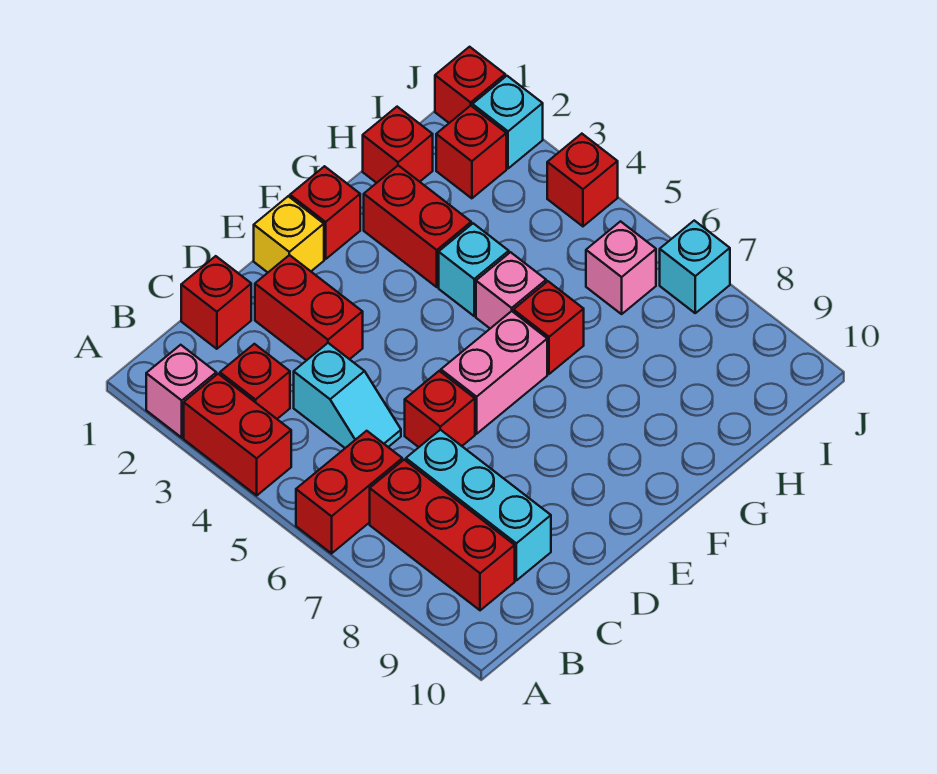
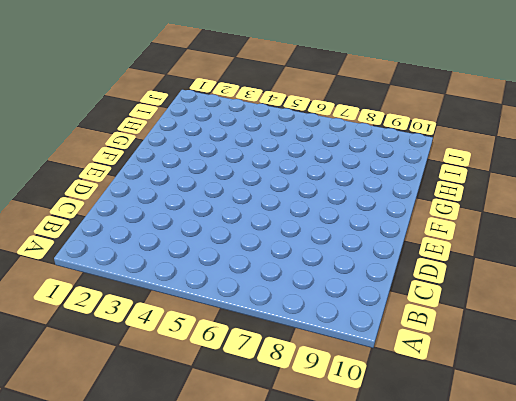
none -> pink brick A2 level 1
none -> red brick A3:A4 level 1
none -> red brick A6:B6 level 1

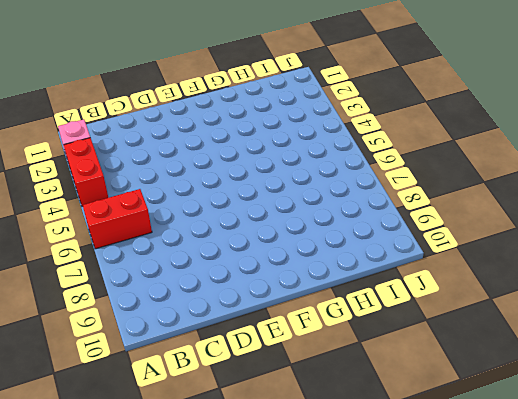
none -> red brick B3 level 1
none -> red brick B7:B9 level 1
none -> red brick C1 level 1

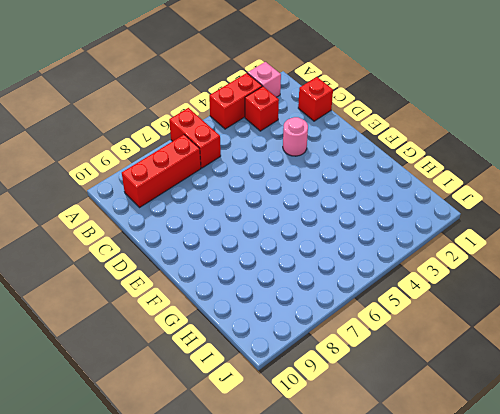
pink round brick D3 level 1 -> red brick D2:D3 level 1
none -> cyan slope C4:C5 level 1 top 4
none -> cyan brick C7:C9 level 1
none -> red brick D6 level 1

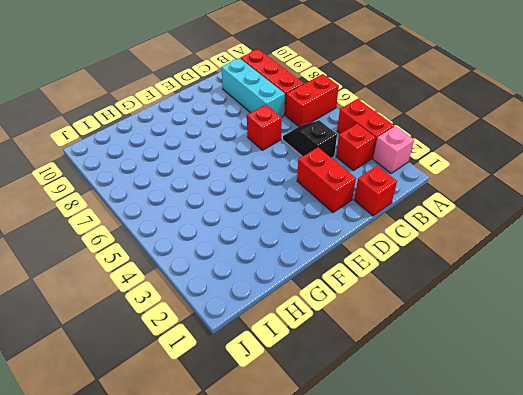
black slope C4:C5 level 1 top 4 -> cyan slope C4:C5 level 1 top 4
none -> yellow brick E1 level 1
none -> pink brick E6:F6 level 1
none -> red brick F1 level 1

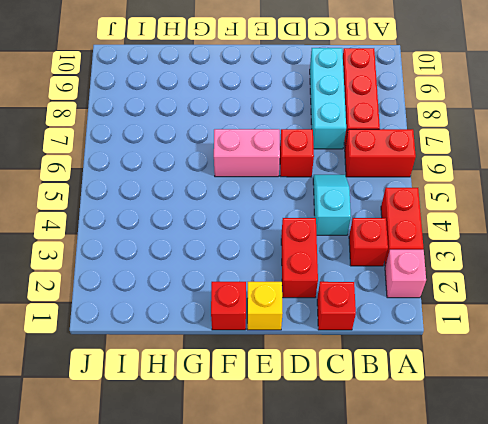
none -> red brick G2:G3 level 1
none -> cyan brick G4 level 1
none -> pink brick G5 level 1

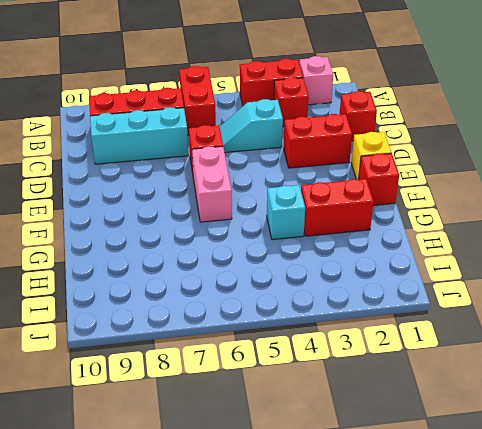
none -> pink brick G5 level 1
none -> red brick G6 level 1
none -> red brick H1 level 1

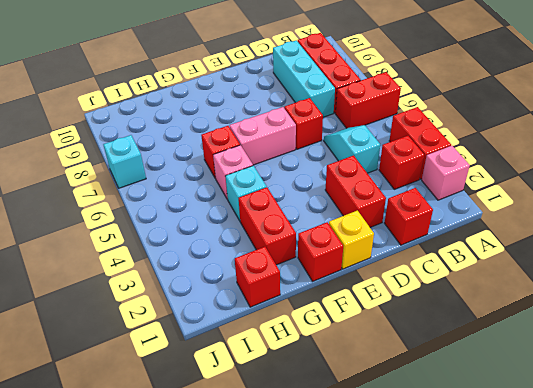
none -> red brick I2 level 1
none -> pink brick I6 level 1
none -> red brick J1 level 1

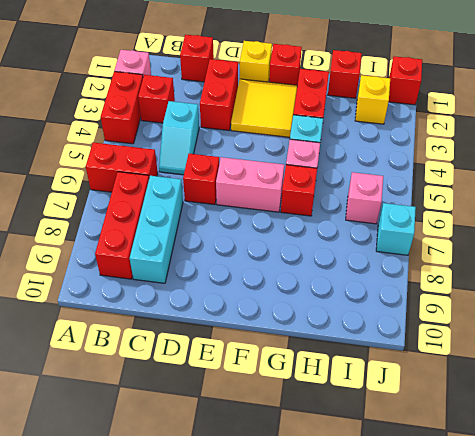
yellow tile E2:F3 level 1 -> none
yellow brick I2 level 1 -> red brick I2 level 1
none -> cyan brick J2 level 1
none -> red brick J4 level 1

